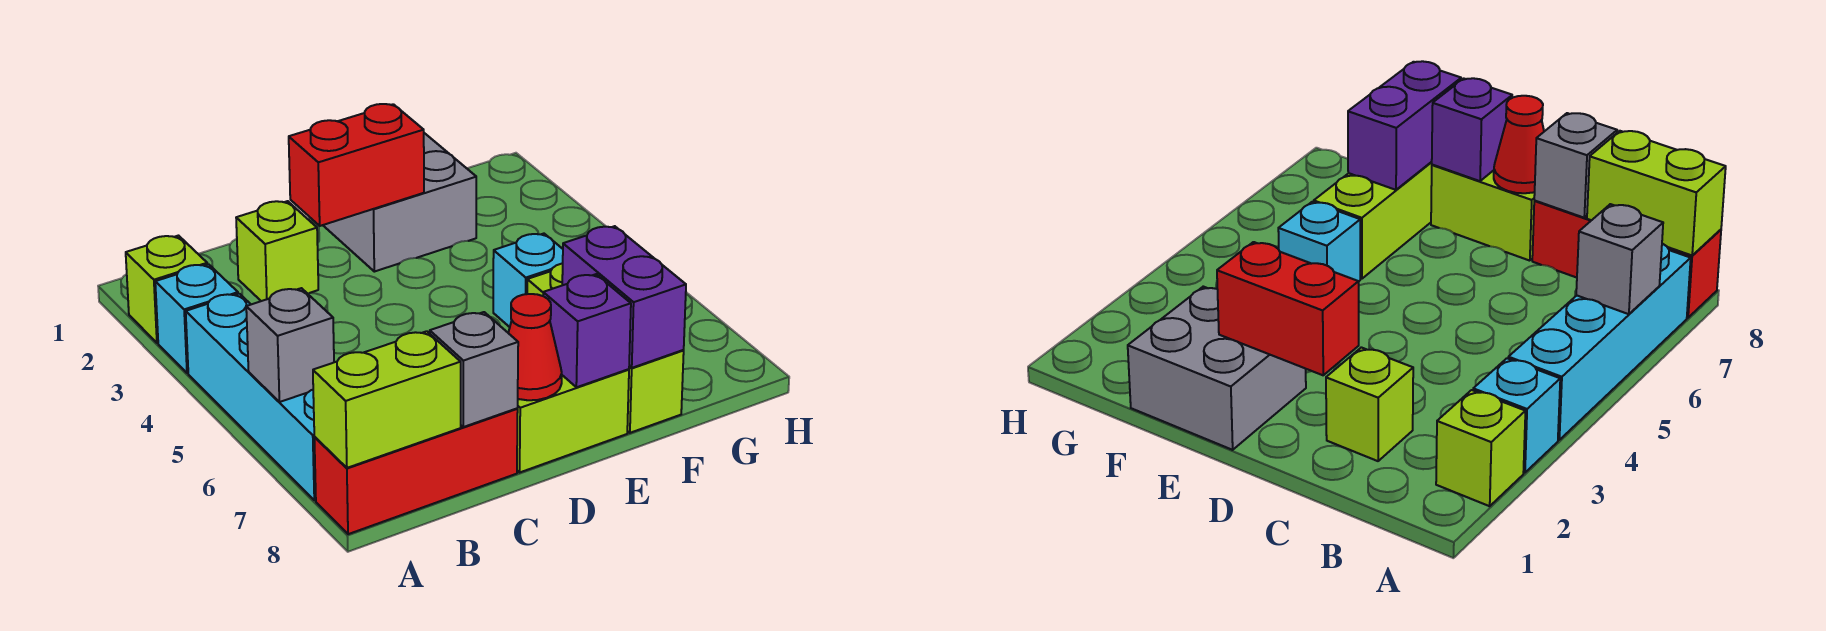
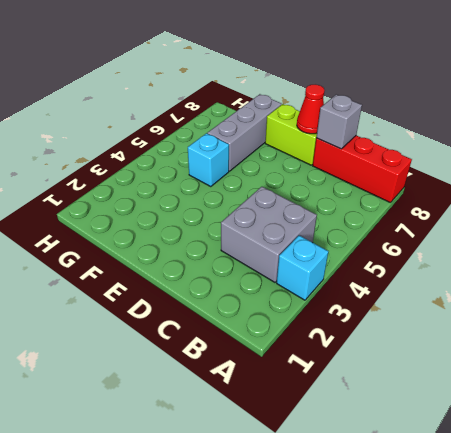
grey brick B3:C4 level 1 -> grey brick E1:F2 level 1
grey brick F6:F8 level 1 -> lime brick F6:F8 level 1
none -> lime brick A2 level 1
none -> cyan brick A4:A7 level 1
none -> lime brick C2 level 1

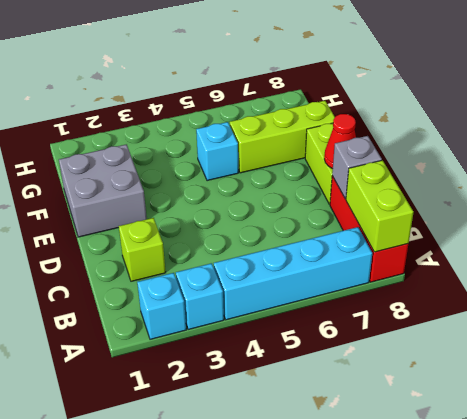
cyan brick A2 level 1 -> lime brick A2 level 1
none -> grey brick A6 level 2
none -> red brick D2:E2 level 2
none -> purple brick E8 level 2

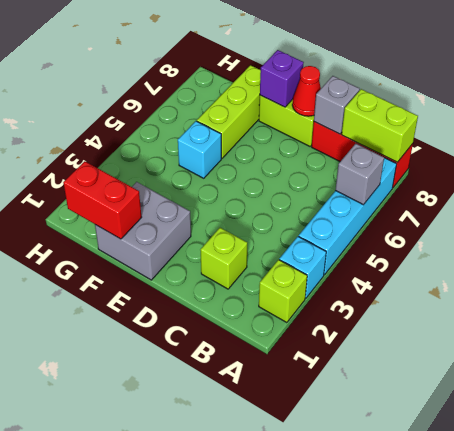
red brick F1:G1 level 2 -> red brick D2:E2 level 2
none -> purple brick F7:F8 level 2

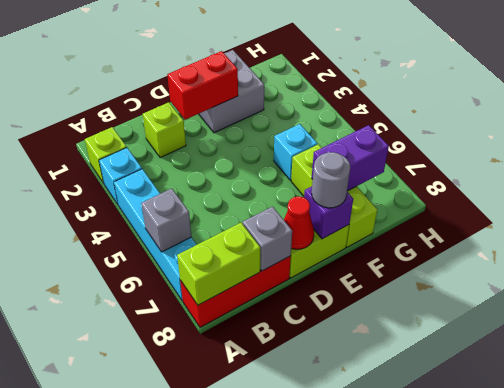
grey round brick E8 level 3 -> none
purple brick F7:G7 level 2 -> purple brick F7:F8 level 2

